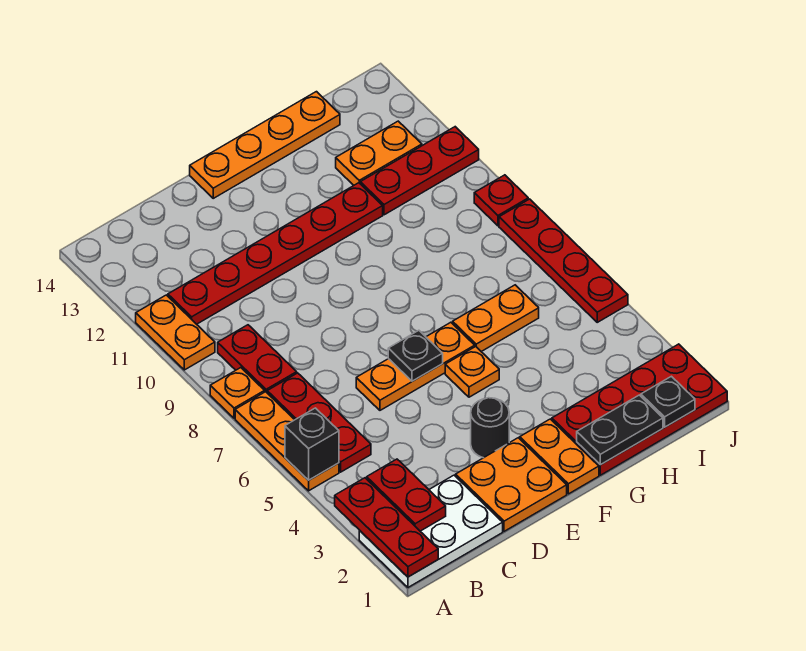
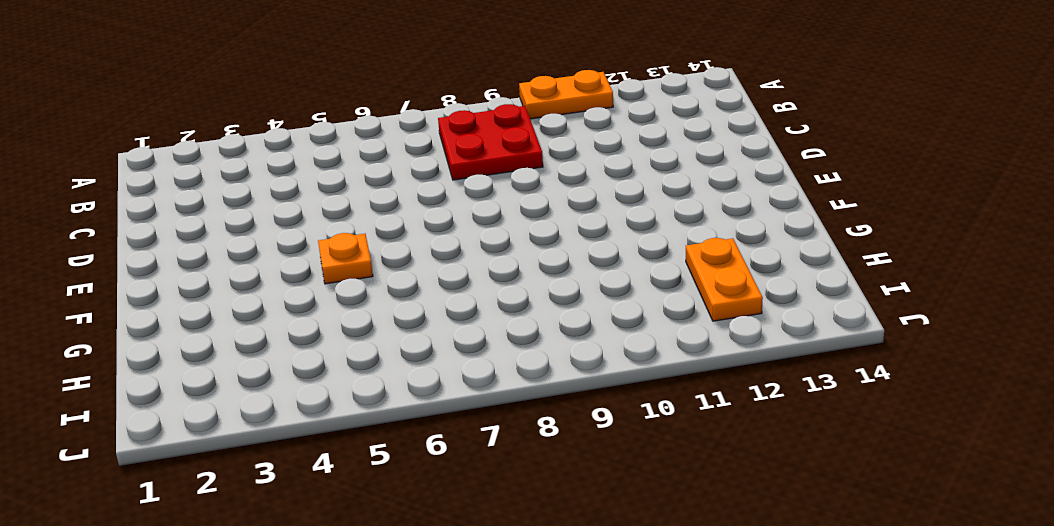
red plate B8:C9 level 1 -> red plate B8:B9 level 1
none -> white plate A1:C2 level 1
none -> orange plate A5:A7 level 1
none -> orange plate A8 level 1

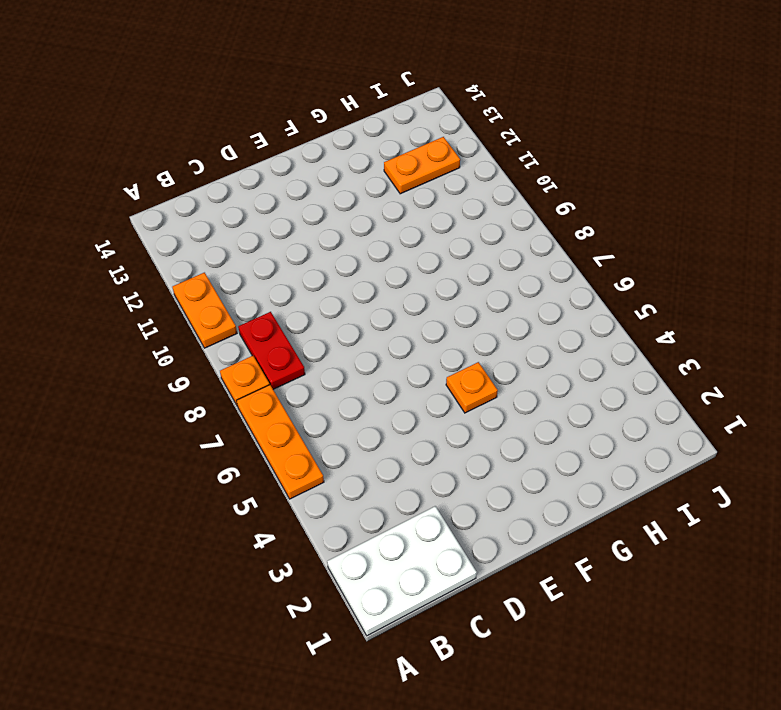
none -> red plate B5:B7 level 1
none -> red plate B11:G11 level 1
none -> orange plate D1:E2 level 1

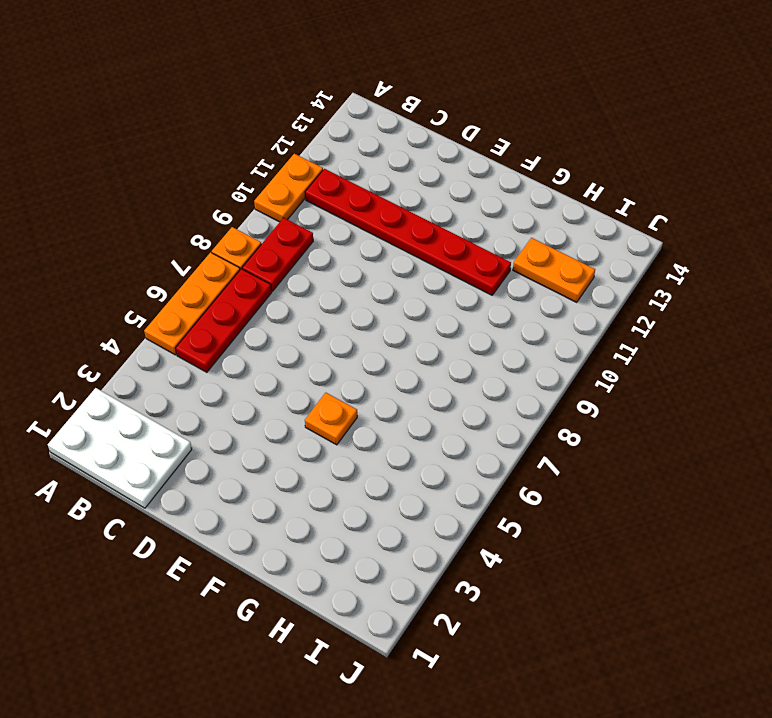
none -> orange plate D1:E2 level 1
none -> orange plate D6:F6 level 1
none -> black round brick E3 level 1

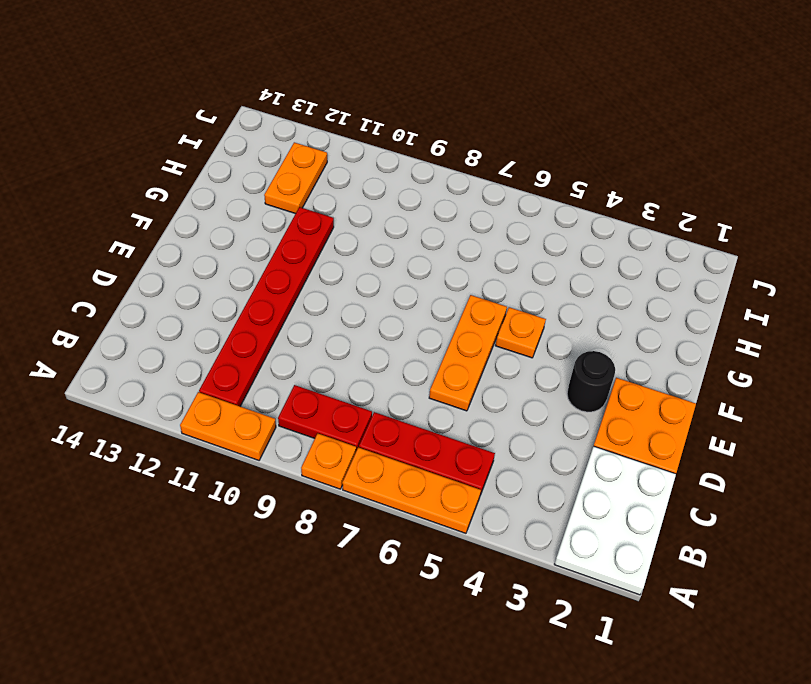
none -> orange plate E14:H14 level 1
none -> orange plate F1:F2 level 1
none -> red plate G1:J2 level 1

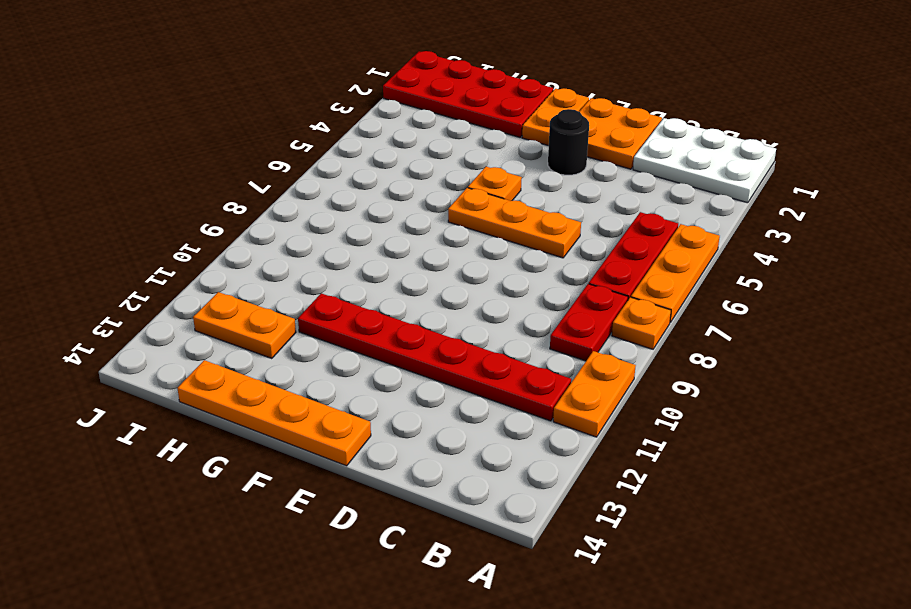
none -> orange plate G6:H6 level 1
none -> red plate H11:J11 level 1
none -> red plate J5:J8 level 1

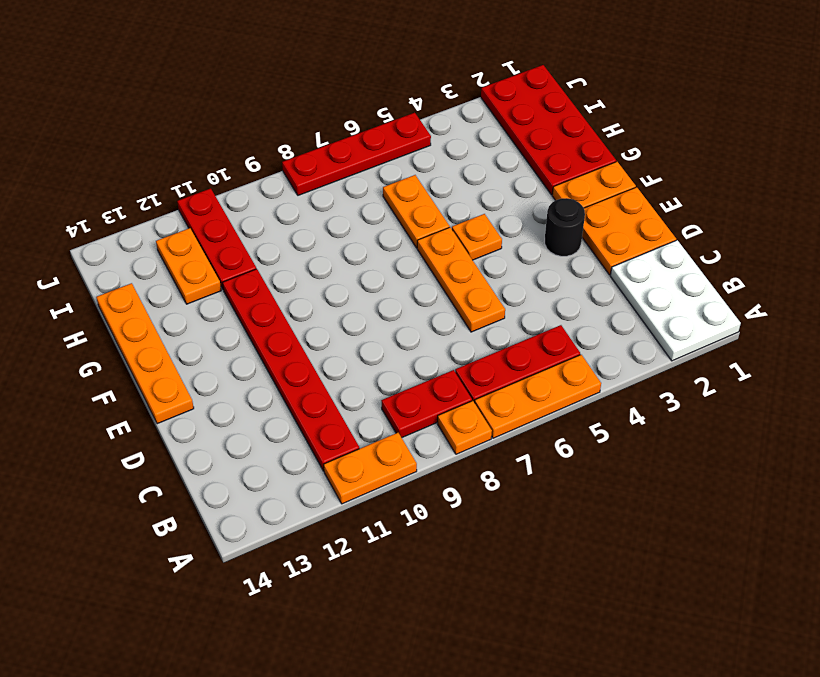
none -> red plate J9 level 1
none -> red plate A1:A3 level 2
none -> black brick A5 level 2

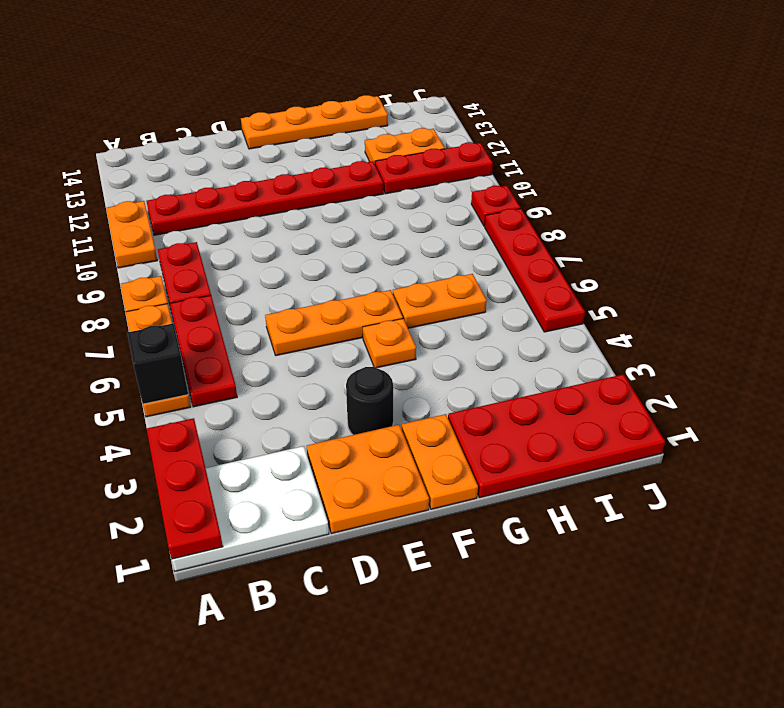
none -> red plate B2:B3 level 2
none -> black plate E6 level 2
none -> black plate G1:H1 level 2

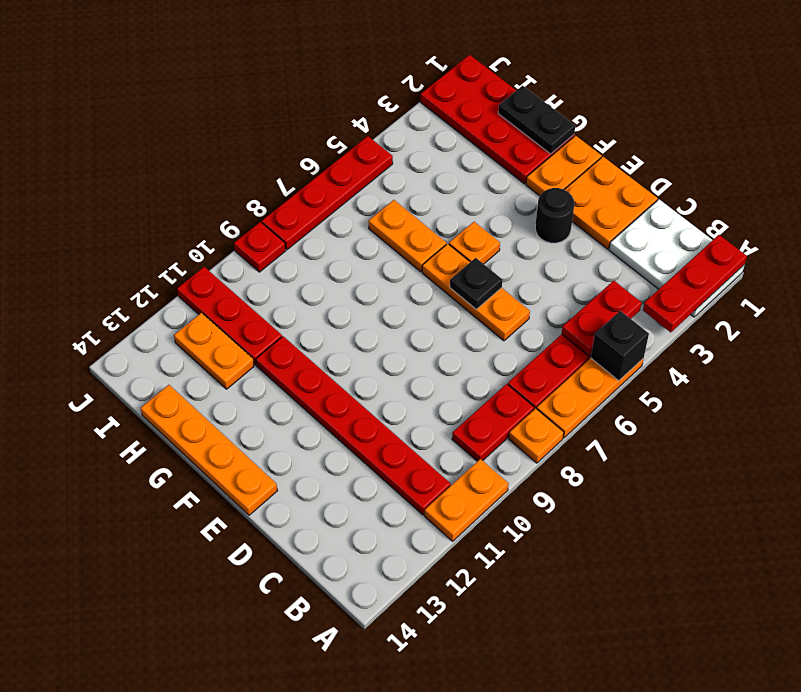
red plate B4:B5 level 2 -> red plate B2:B3 level 2
none -> black plate I1 level 2

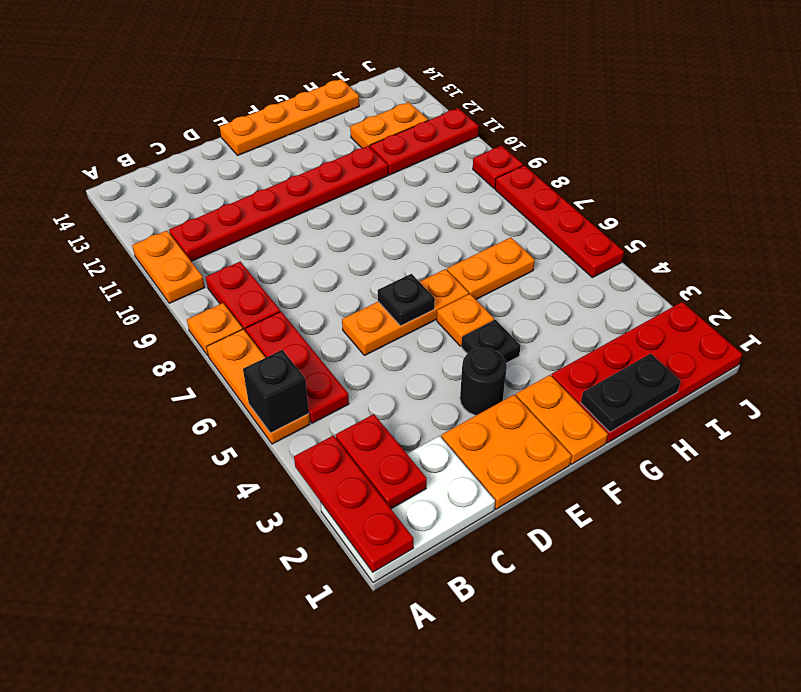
black plate F4 level 1 -> black plate I1 level 2

